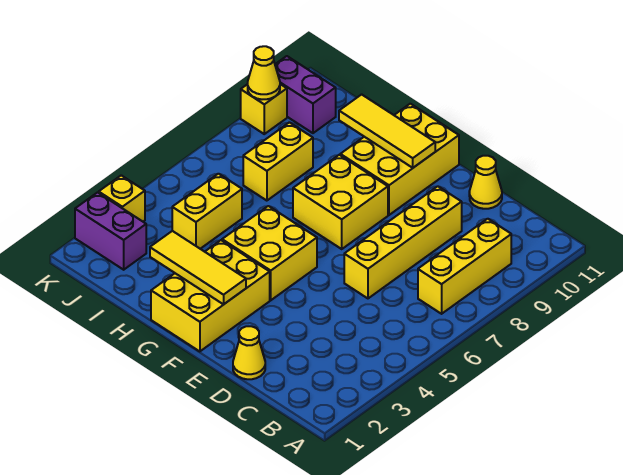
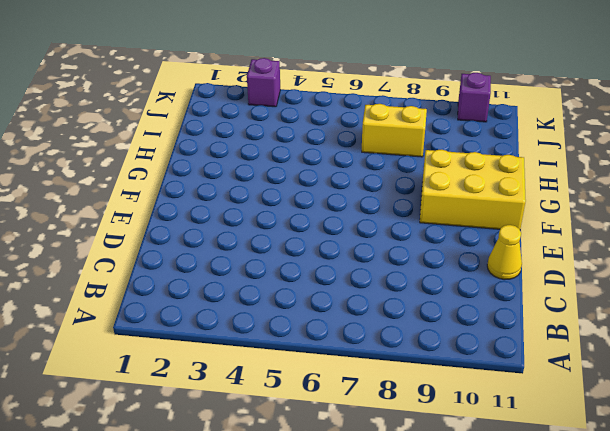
purple brick K3 level 1 -> yellow brick K3 level 1
purple brick K10 level 1 -> purple brick J10:K10 level 1
none -> yellow brick B7:B9 level 1
none -> yellow cone D1 level 1
none -> yellow brick D6:D9 level 1

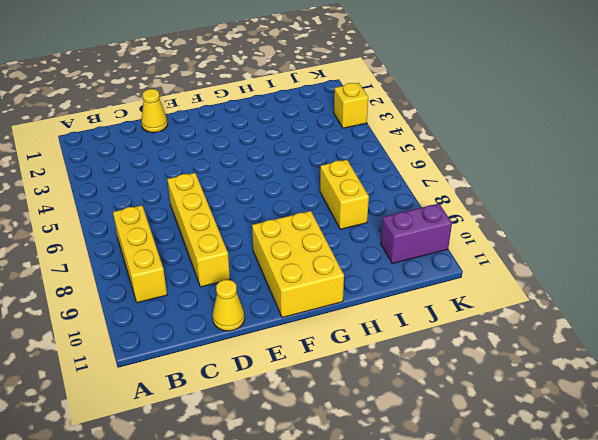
none -> yellow brick F1:G3 level 1
none -> yellow brick F4:G5 level 1
none -> yellow brick F7:G8 level 1

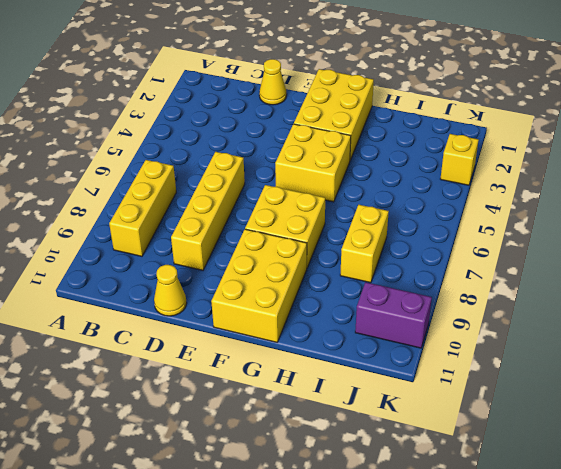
none -> yellow brick I4:I5 level 1
none -> purple brick J2:K2 level 1
none -> yellow brick K9 level 1

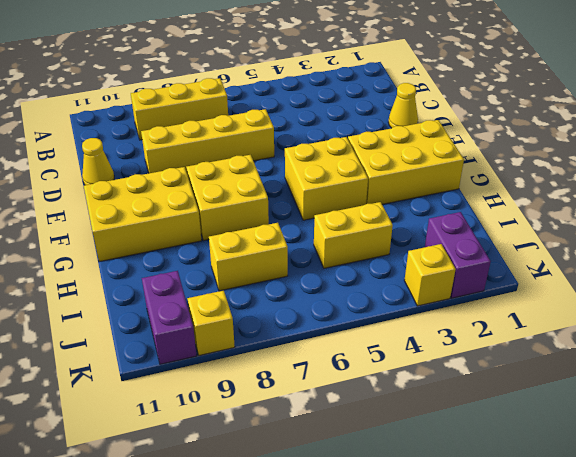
none -> yellow tile F2:H2 level 2
none -> yellow tile F10:H10 level 2
none -> yellow cone K9 level 2

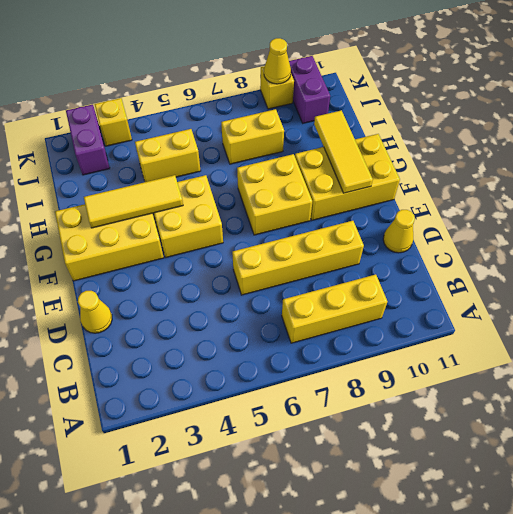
yellow tile G2:G4 level 2 -> yellow tile F2:H2 level 2

